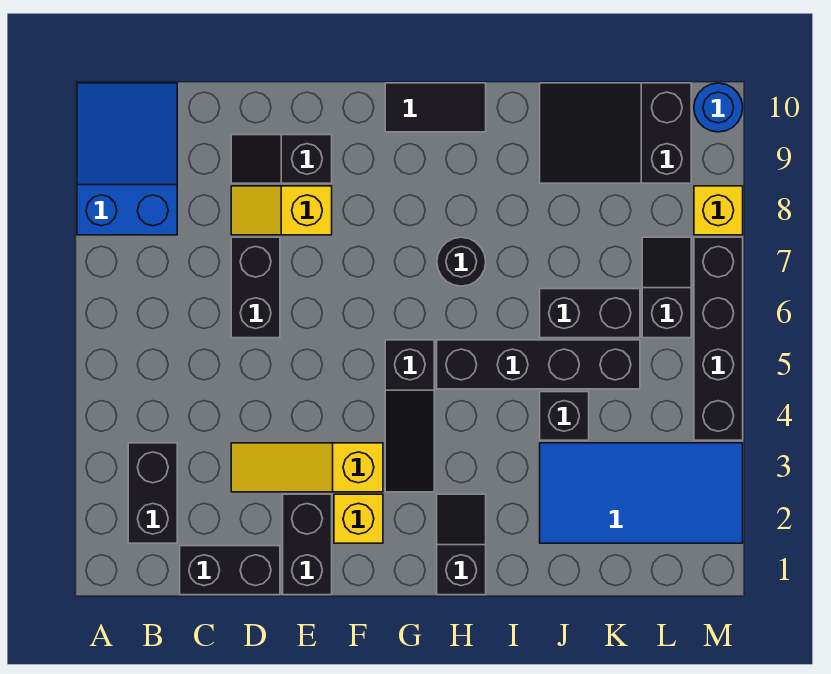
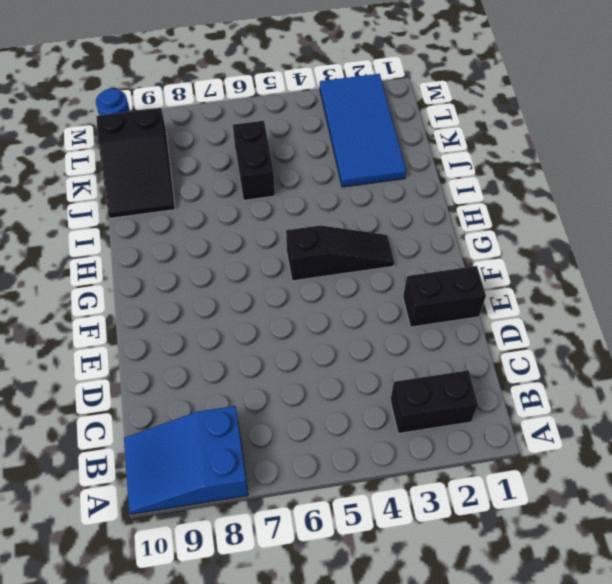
none -> black brick C1:D1 level 1
none -> yellow slope D3:F3 level 1 top F
none -> black brick D6:D7 level 1

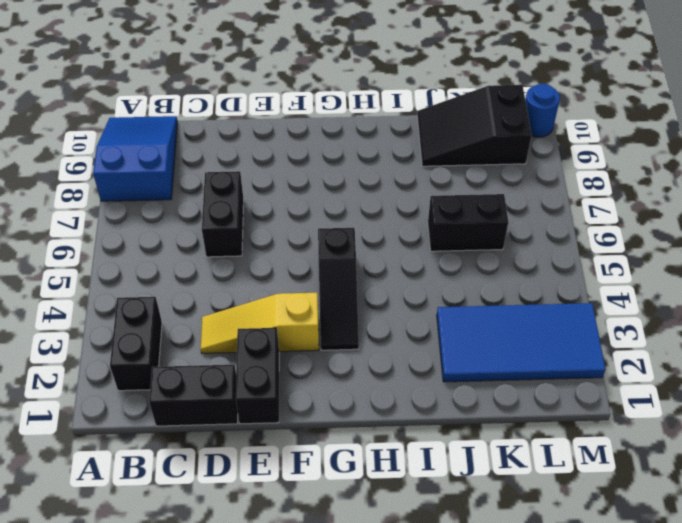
none -> yellow slope D8:E8 level 1 top E
none -> black slope D9:E9 level 1 top E
none -> yellow brick F2 level 1

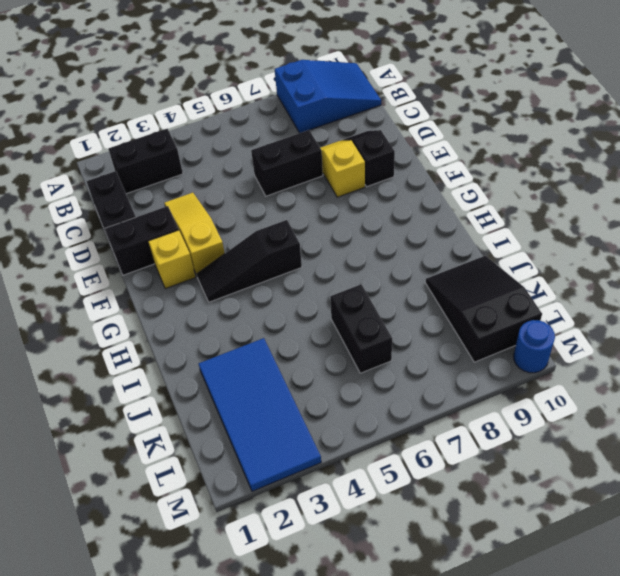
none -> black tile G10:H10 level 1
none -> black slope H1:H2 level 1 top 1
none -> black brick H5:K5 level 1

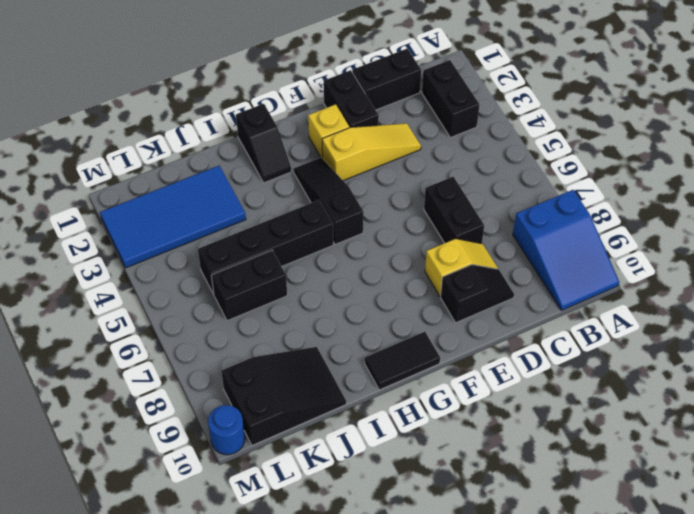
none -> black round brick H7 level 1
none -> black brick J4 level 1
none -> black slope L6:L7 level 1 top 6

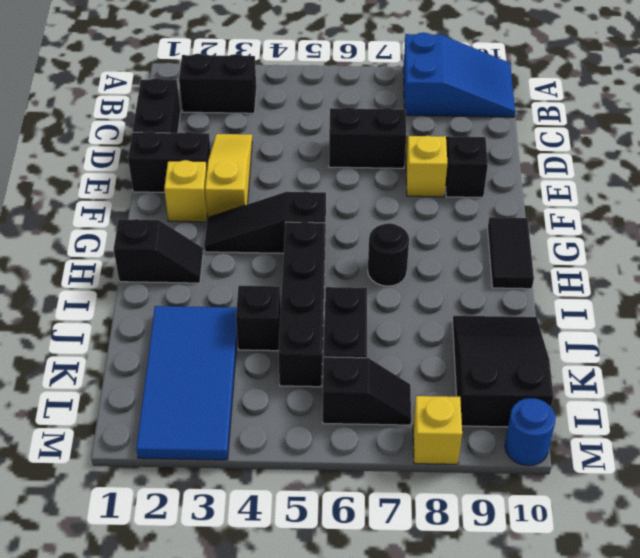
none -> black brick M4:M7 level 1

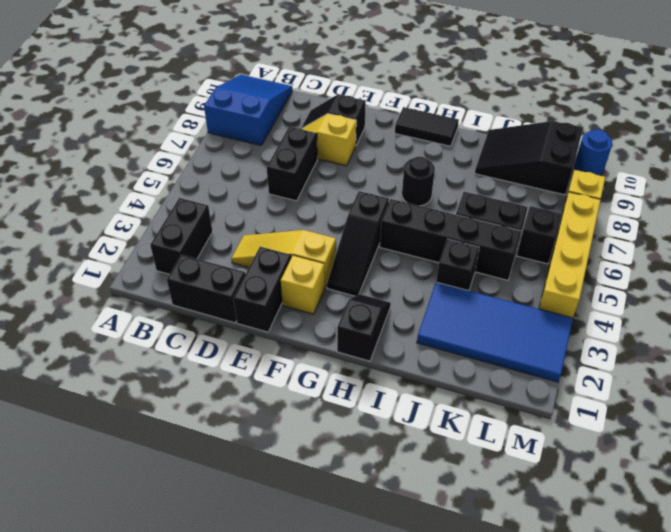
yellow brick M4:M7 level 1 -> black brick M4:M7 level 1

